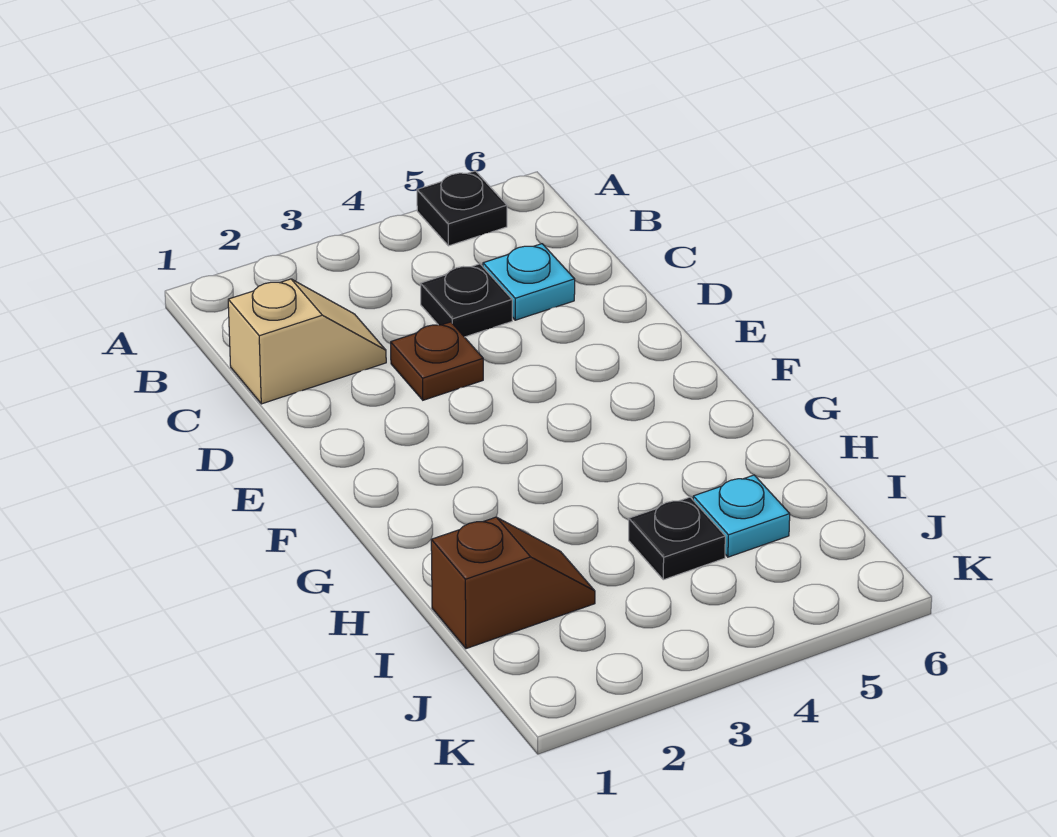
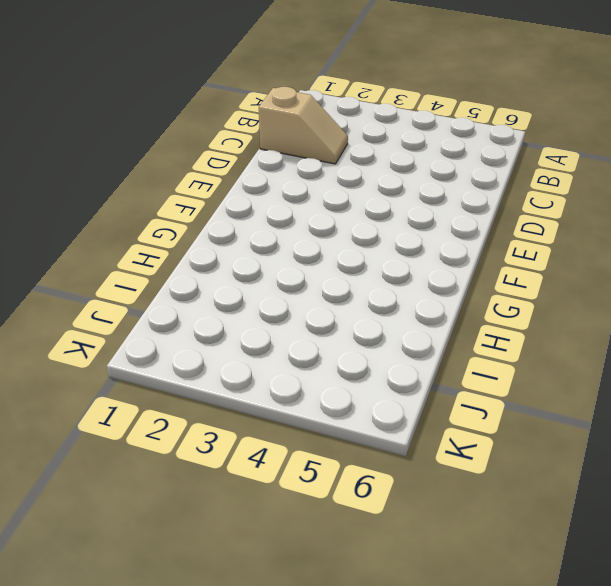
none -> black plate A5 level 1
none -> black plate C4 level 1

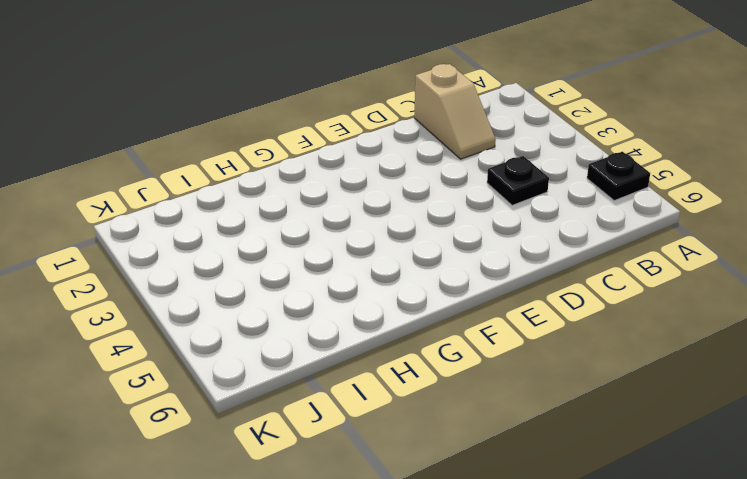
none -> cyan plate C5 level 1
none -> brown plate D3 level 1

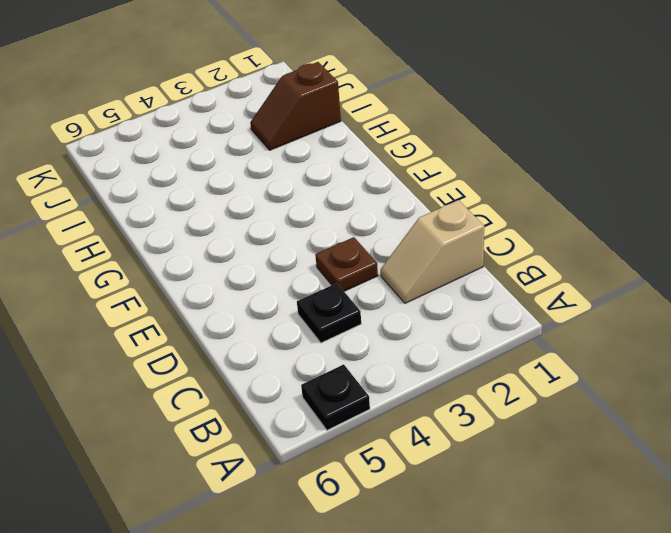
none -> cyan plate C5 level 1
none -> black plate I4 level 1

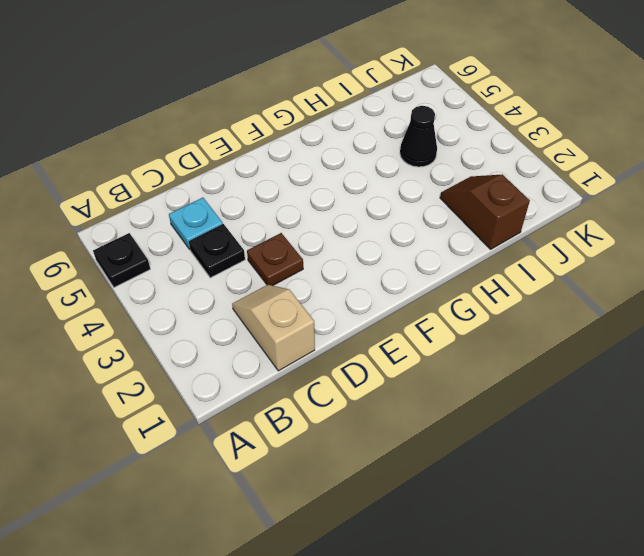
black cone I4 level 1 -> black plate I4 level 1
none -> cyan plate I5 level 1

